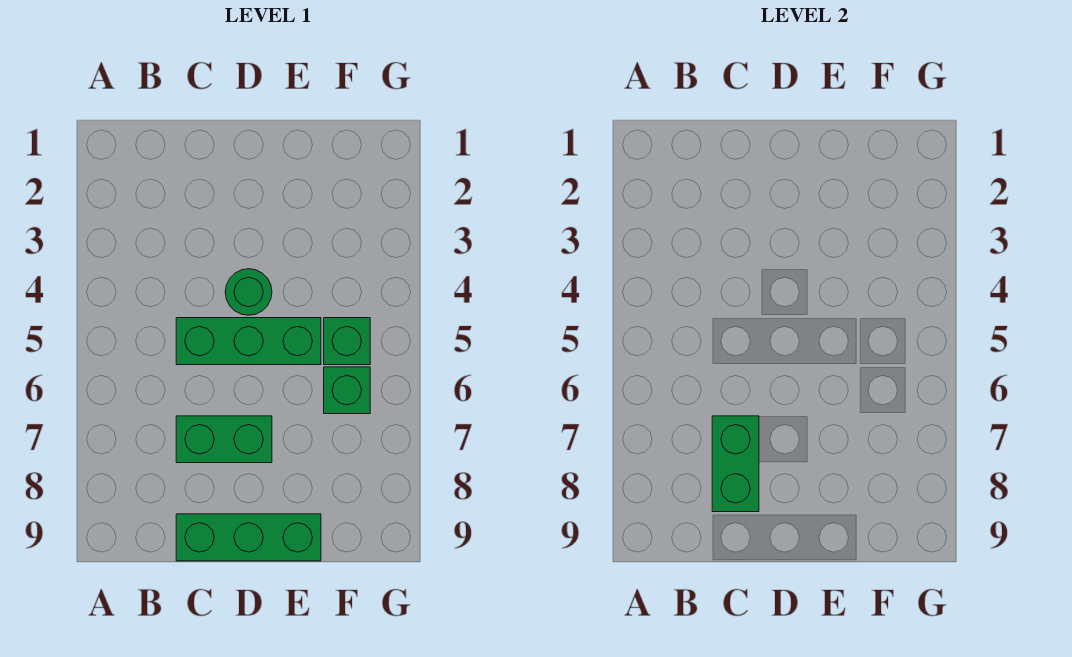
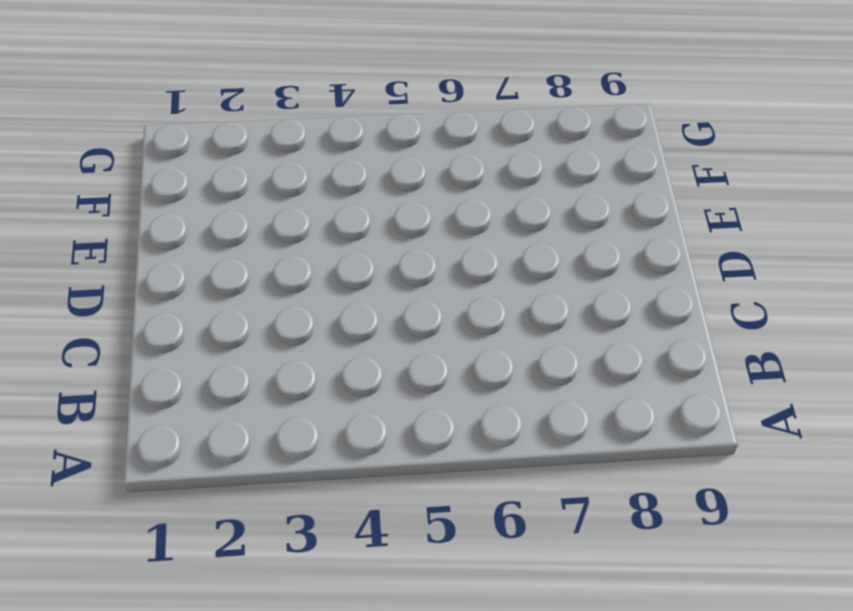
none -> green brick C5:E5 level 1
none -> green brick C7:D7 level 1

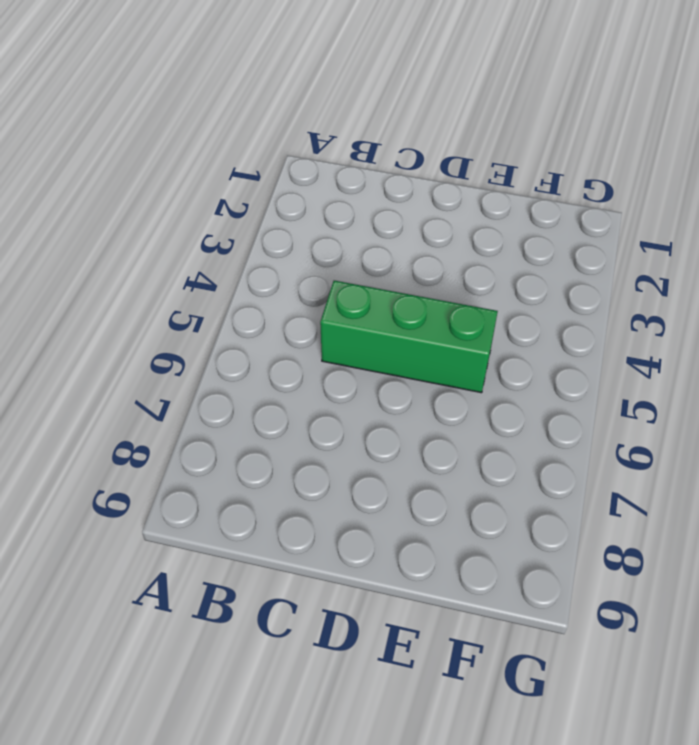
none -> green brick C7:D7 level 1
none -> green brick C9:E9 level 1

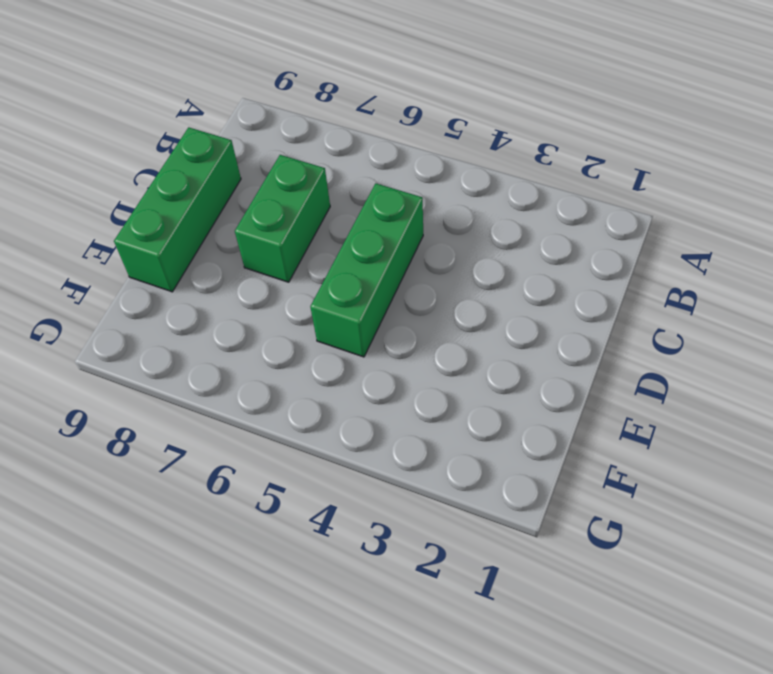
none -> green round brick D4 level 1
none -> green brick F5 level 1

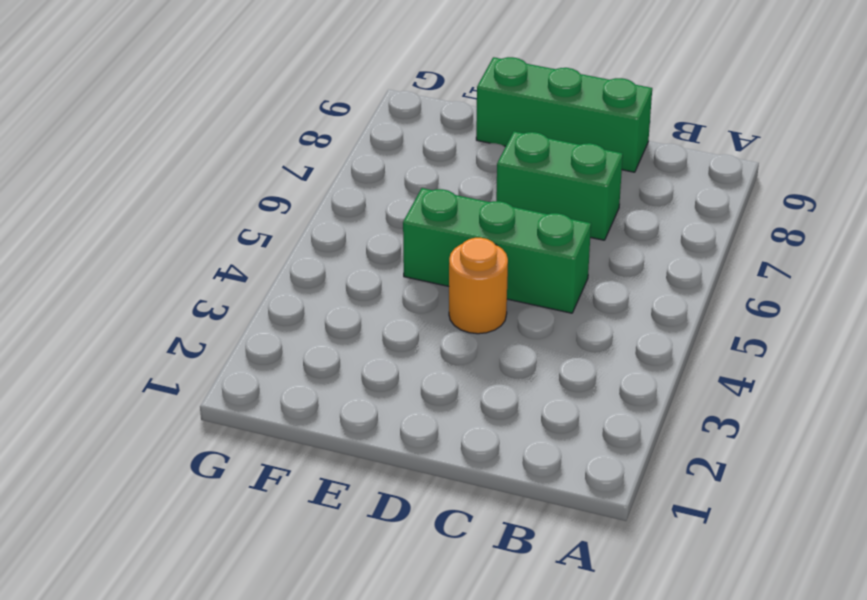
orange round brick D4 level 1 -> green round brick D4 level 1
none -> green brick F5 level 1
none -> green brick F6 level 1

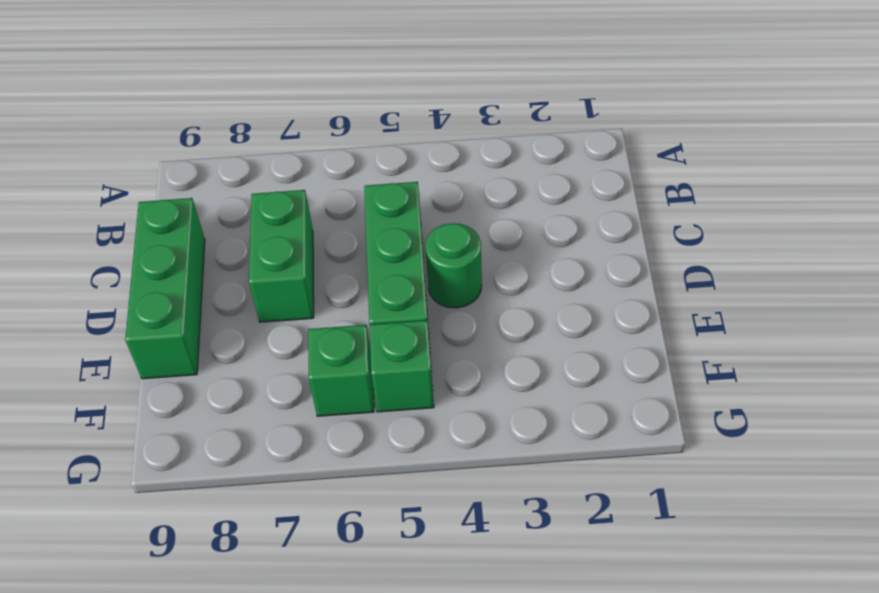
none -> green brick C7:C8 level 2

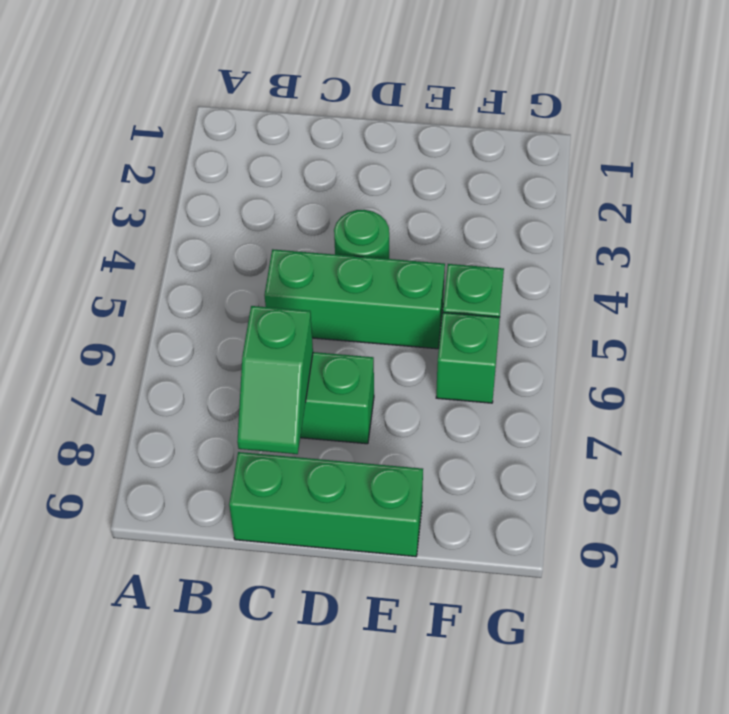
green slope C7:C8 level 2 top 7 -> green brick C7:C8 level 2

